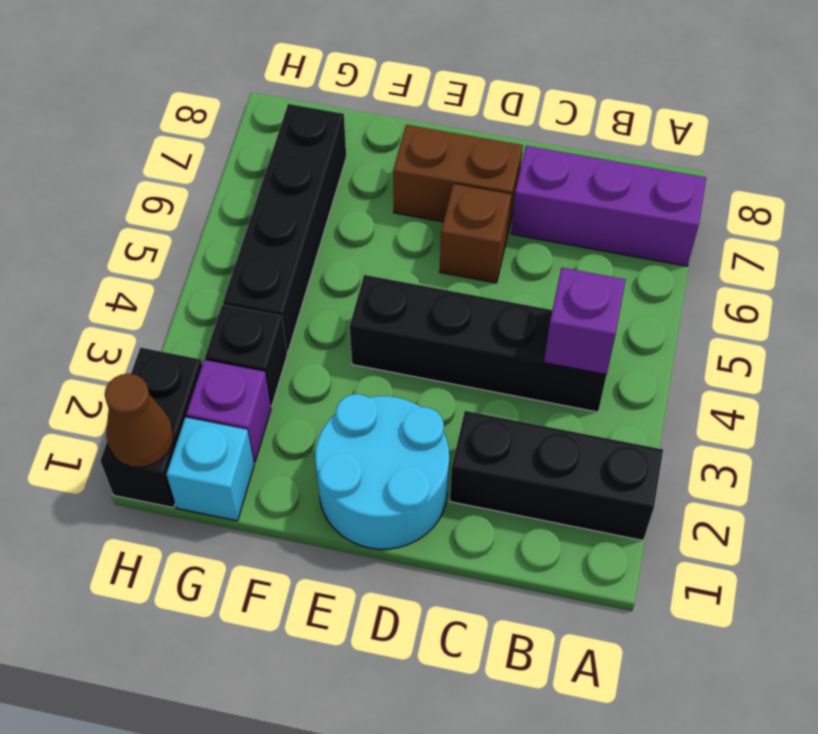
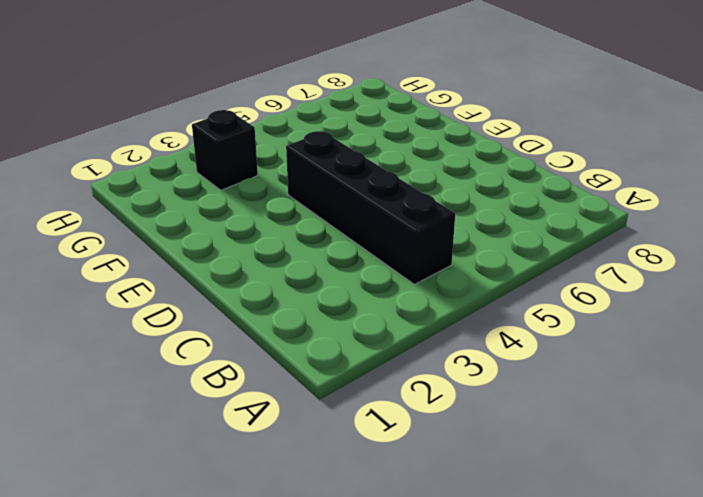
none -> black brick A2:C2 level 1
none -> purple brick A7:C7 level 1
none -> cyan round brick D1:E2 level 1

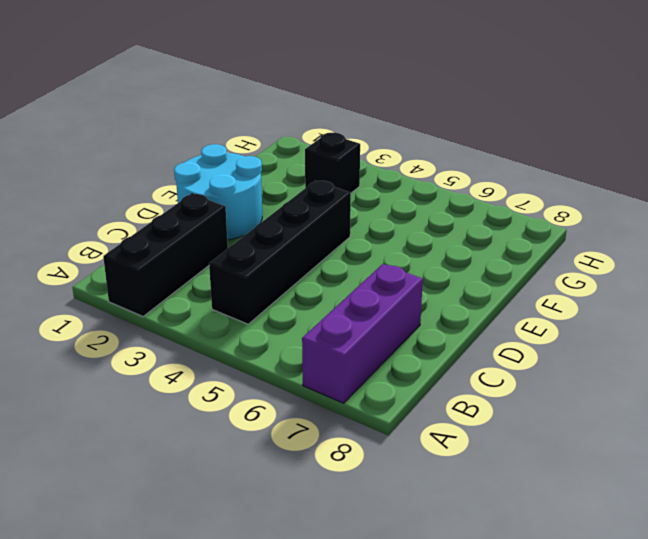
none -> brown brick D6 level 1
none -> brown brick D7:E7 level 1
none -> cyan brick G1 level 1

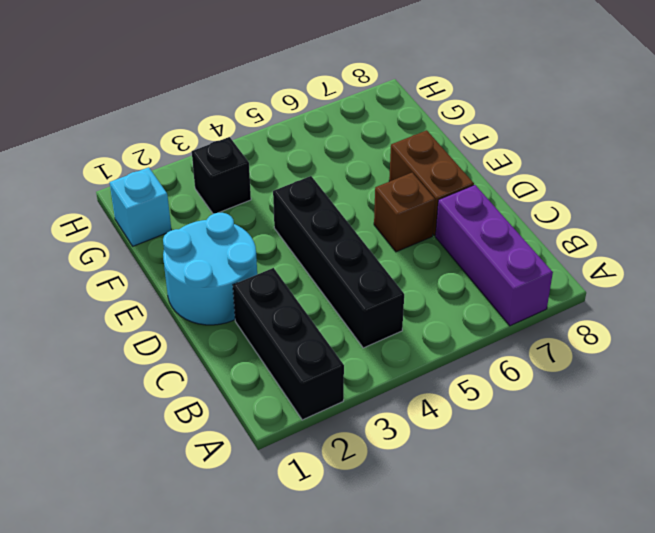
none -> purple brick G2 level 1
none -> black brick G4:G7 level 1
none -> black brick H1:H2 level 1

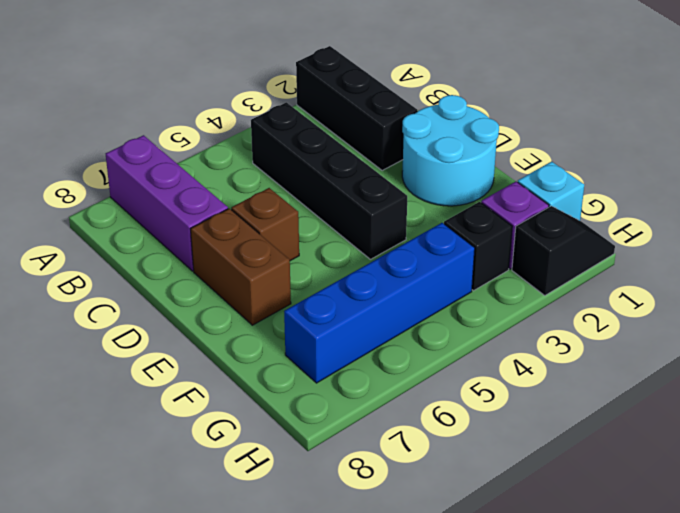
blue brick G4:G7 level 1 -> black brick G4:G7 level 1
black slope H1:H2 level 1 top 2 -> black brick H1:H2 level 1
none -> purple brick B4 level 2
none -> brown cone H1 level 2

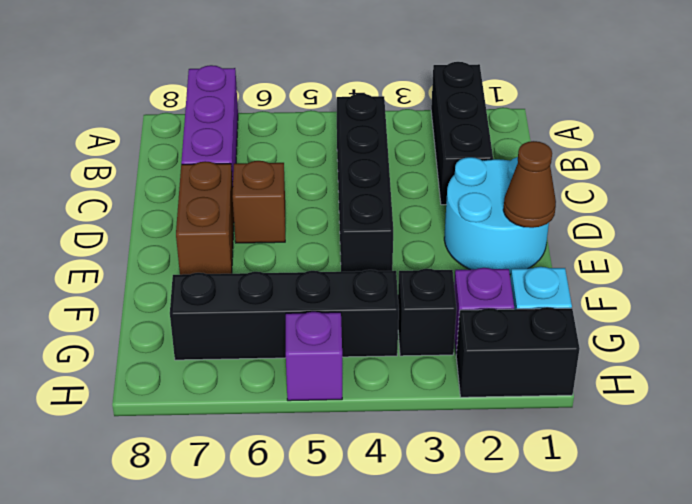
brown cone E1 level 2 -> brown cone H1 level 2
purple brick H5 level 1 -> purple brick B4 level 2

